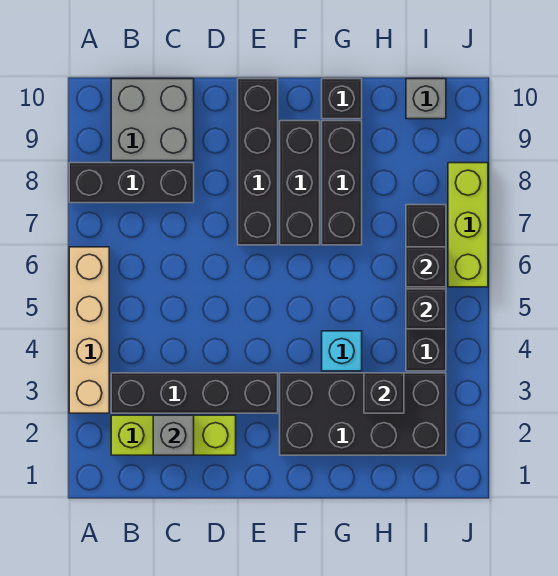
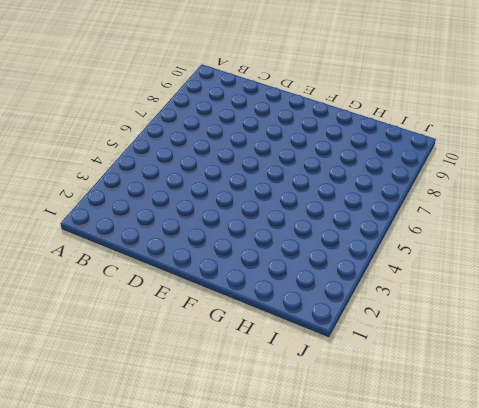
none -> tan brick A3:A6 level 1
none -> black brick A8:C8 level 1
none -> lime brick B2:D2 level 1

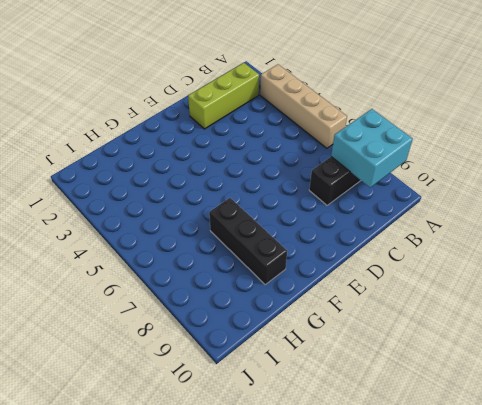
cyan brick A8:B9 level 2 -> none
none -> black brick B3:E3 level 1
none -> grey brick B9:C10 level 1
none -> black brick E7:E10 level 1

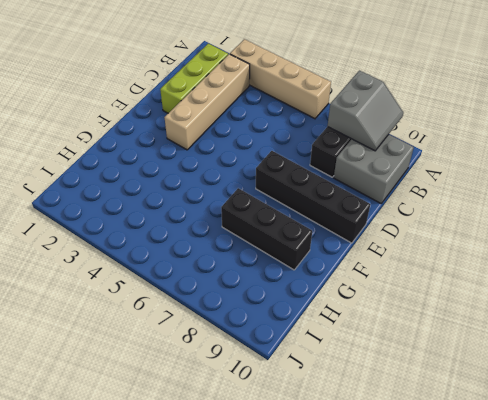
grey slope A8:B9 level 2 top 8 -> none
tan brick B3:E3 level 1 -> black brick B3:E3 level 1
none -> black brick F2:I3 level 1
none -> black brick F7:F9 level 1
none -> cyan brick G4 level 1

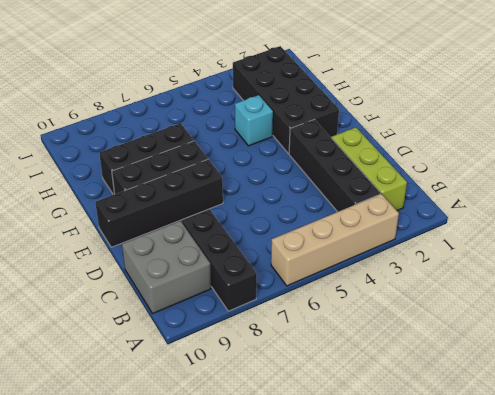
none -> black brick G10 level 1
none -> black brick I4:I7 level 1
none -> grey brick I10 level 1

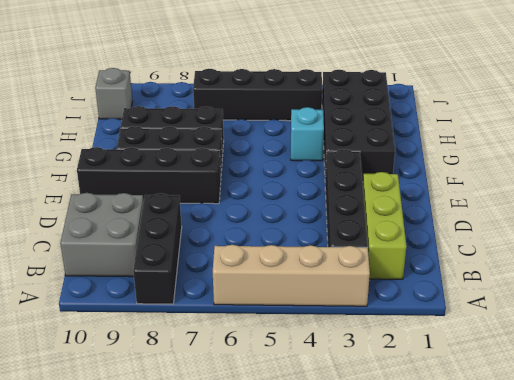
none -> black brick G10 level 1
none -> lime brick J6:J8 level 1
none -> grey brick C2 level 2

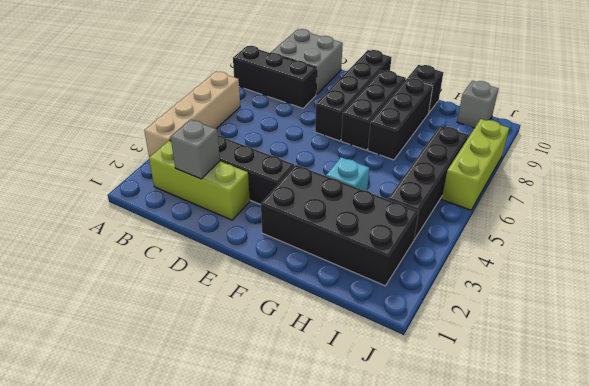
none -> black brick H3 level 2
none -> black brick I5 level 2
none -> black brick I6 level 2

